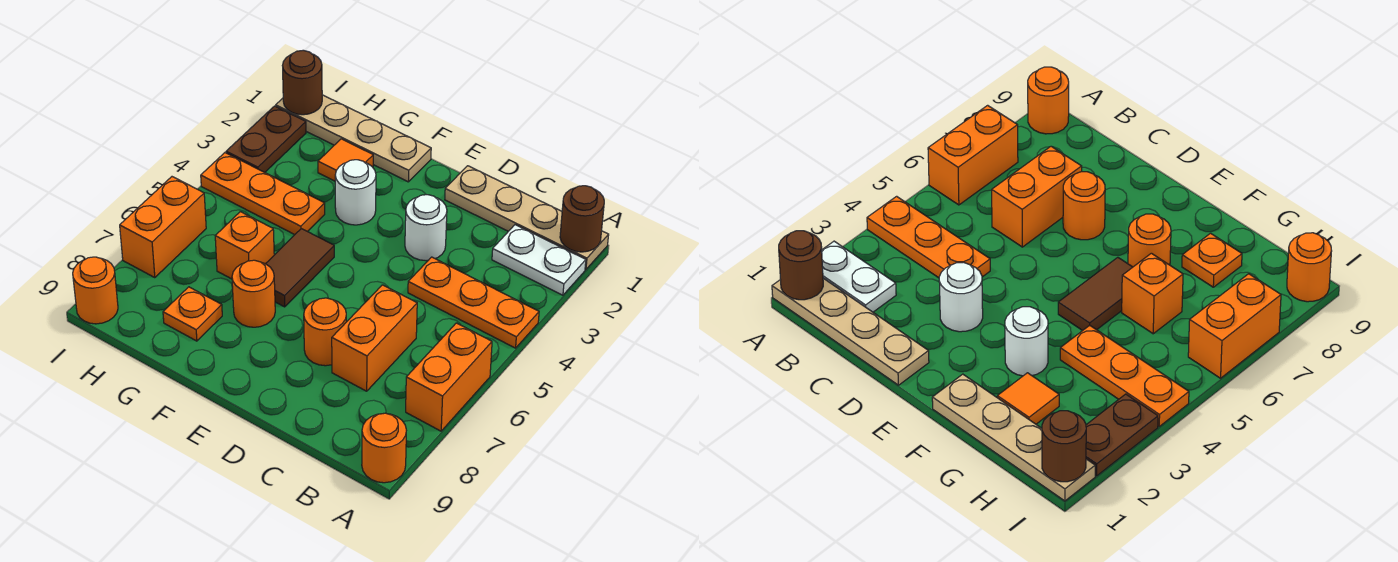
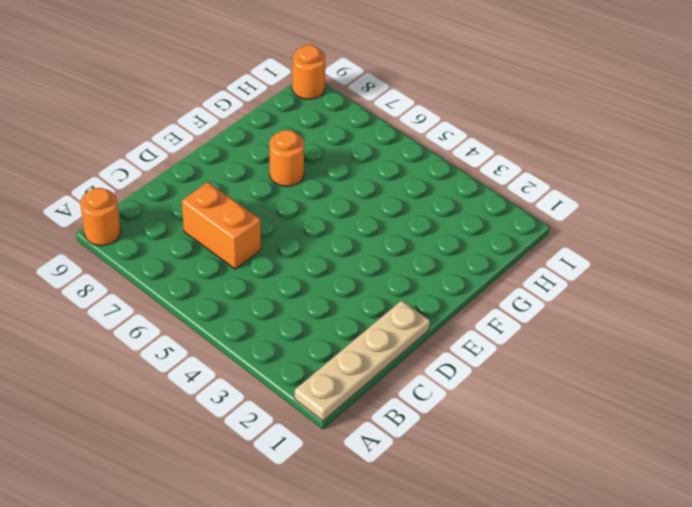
none -> white plate A2:B2 level 1
none -> orange plate A4:C4 level 1
none -> orange brick A6:A7 level 1

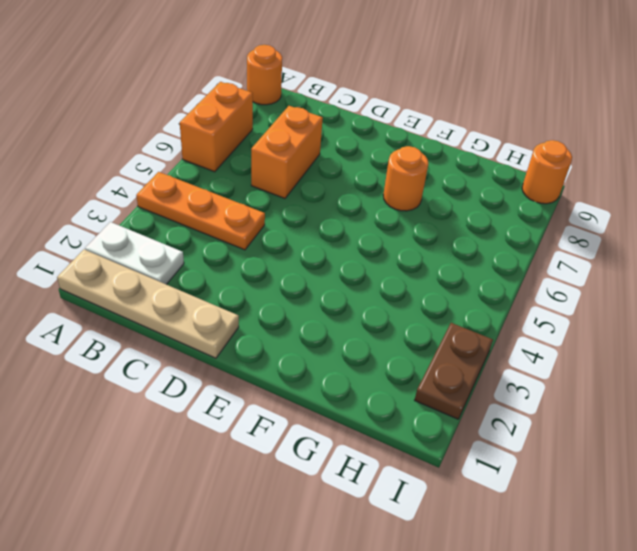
none -> white round brick D3 level 1
none -> orange round brick D7 level 1
none -> tan plate F1:I1 level 1

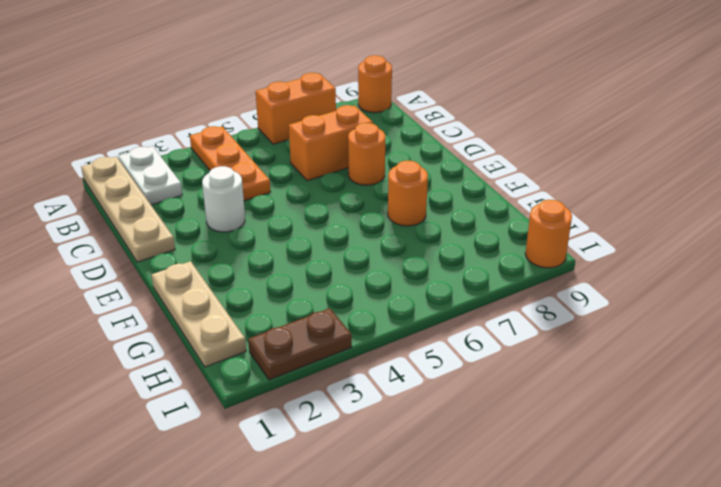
tan plate F1:H1 level 1 -> tan plate F1:I1 level 1
none -> white round brick F3 level 1
none -> brown tile F5:F6 level 1
none -> orange tile G2 level 1

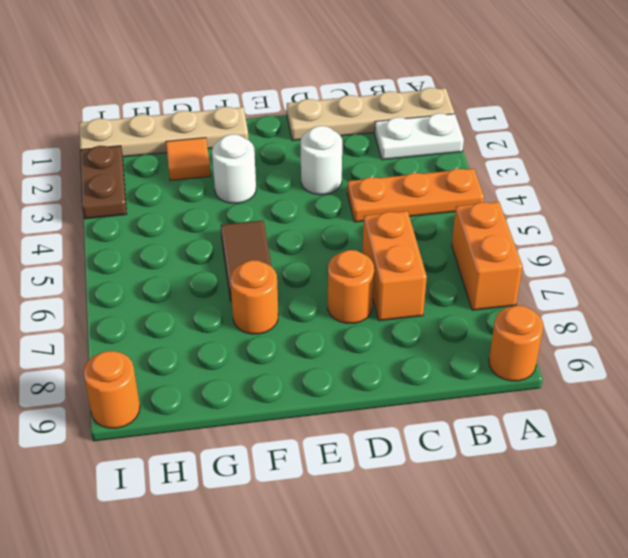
none -> orange plate G4:I4 level 1
none -> orange brick G6 level 1
none -> orange plate G8 level 1

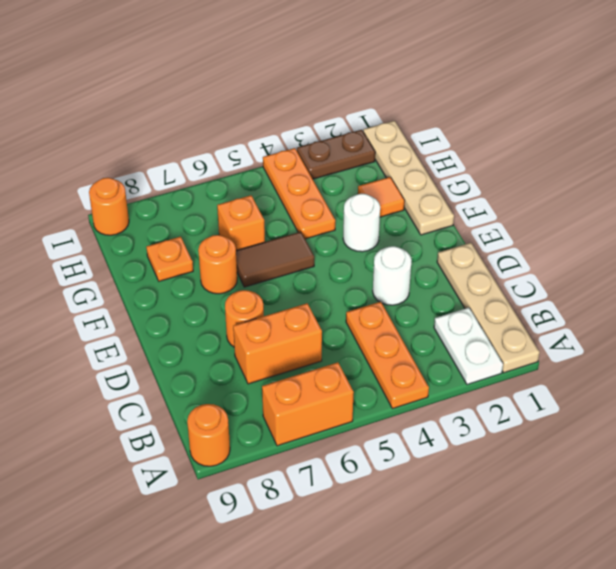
none -> orange brick I6:I7 level 1
none -> brown round brick A1 level 2
none -> brown round brick I1 level 2

